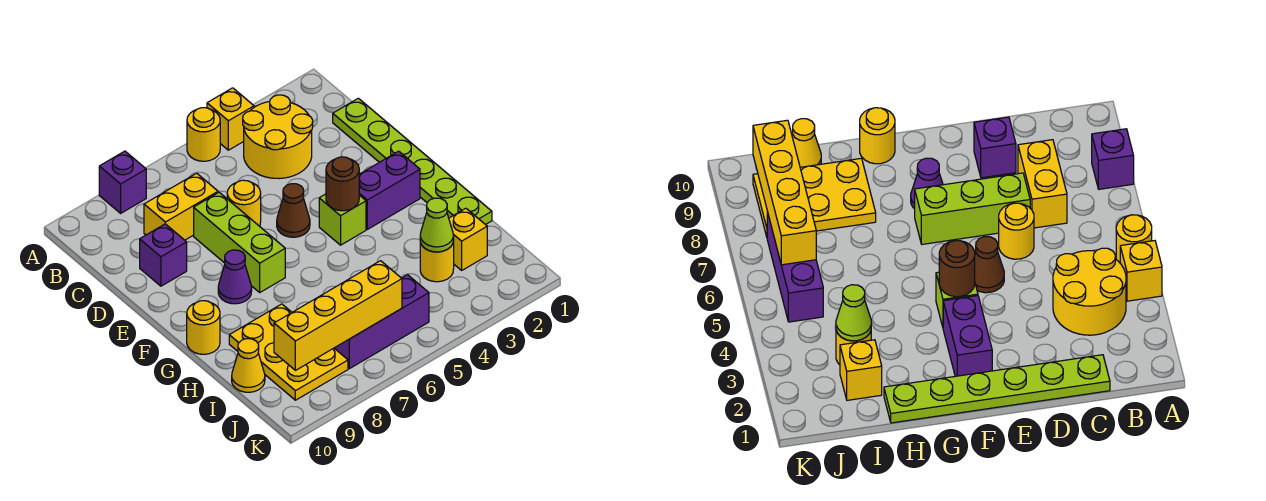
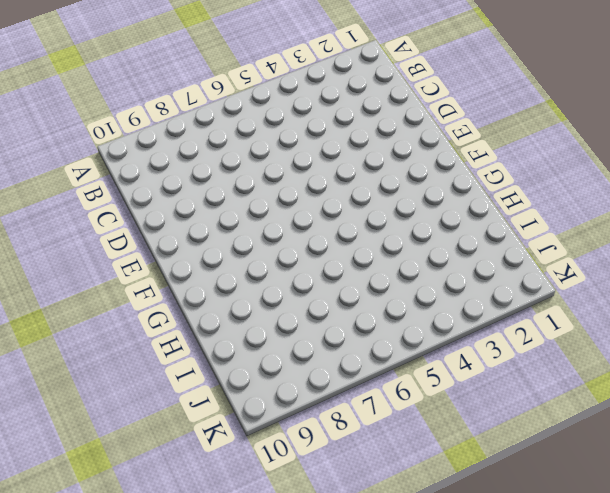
none -> yellow brick A4 level 1
none -> yellow round brick A5 level 1
none -> purple brick A8 level 1

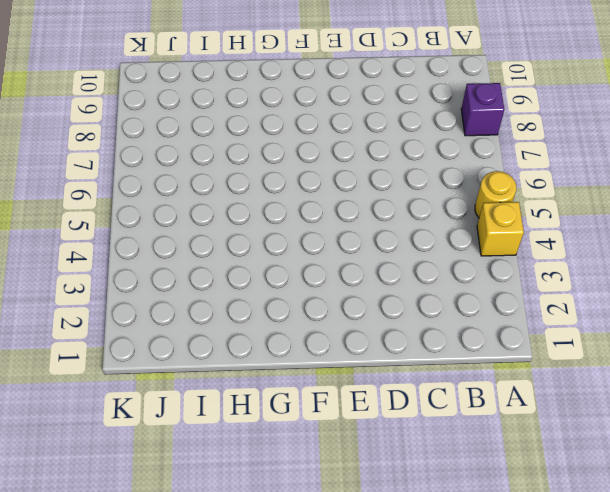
none -> yellow round brick B3:C4 level 1
none -> lime plate C1:H1 level 1
none -> yellow brick C7:C8 level 1

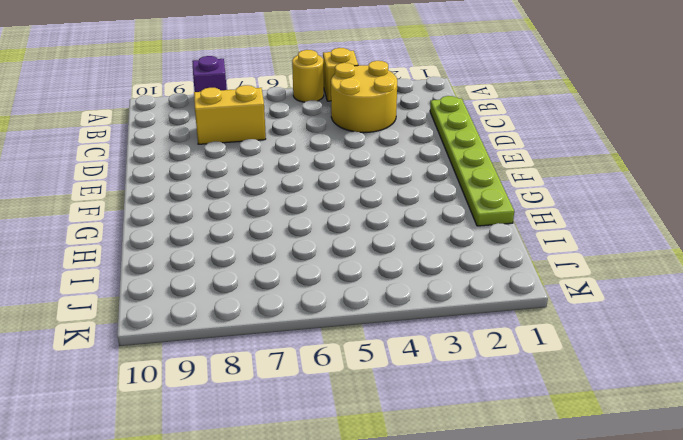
none -> yellow round brick D6 level 1
none -> lime brick D7:F7 level 1
none -> purple brick D9 level 1

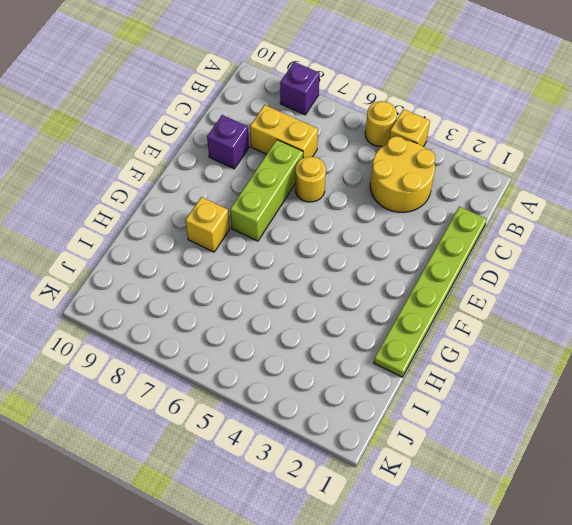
yellow brick G8 level 1 -> yellow brick I2 level 1
none -> brown cone E5 level 1
none -> purple brick F2:F3 level 1
none -> lime brick F4 level 1

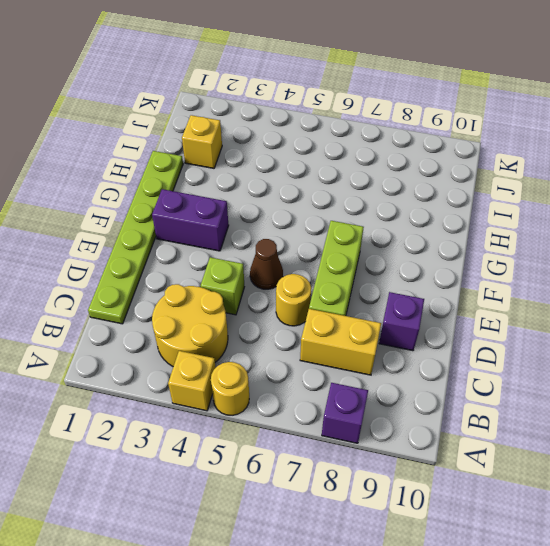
lime brick D4 level 1 -> lime brick F4 level 1
none -> purple cone F8 level 1
none -> yellow round brick G10 level 1
none -> yellow plate H8:J9 level 1

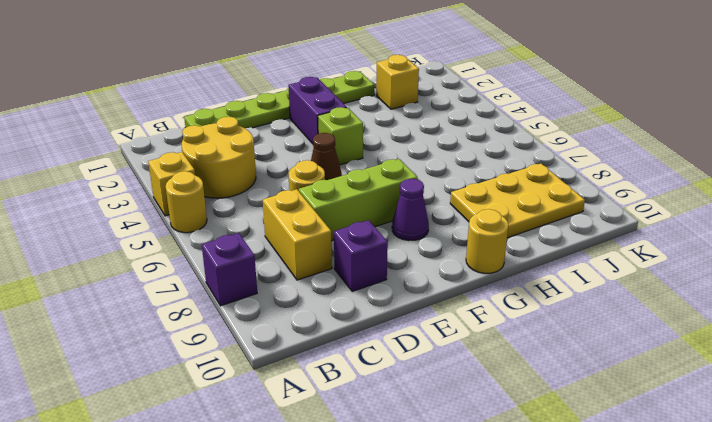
none -> yellow round brick I3 level 1
none -> yellow cone I10 level 1
none -> purple brick J5:J7 level 1

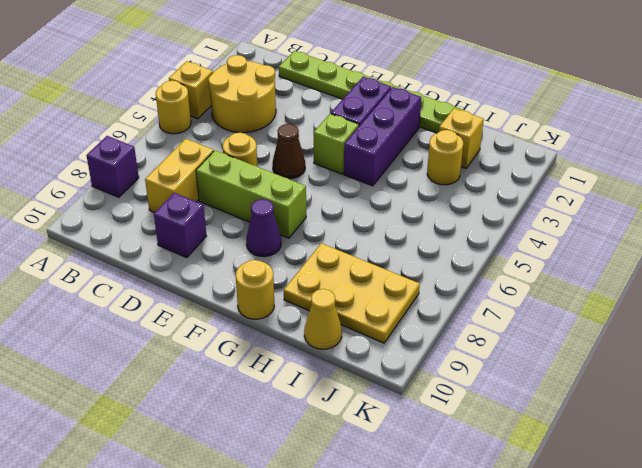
purple brick G2:G4 level 1 -> purple brick J5:J7 level 1
none -> brown round brick F4 level 2
none -> lime cone I3 level 2
none -> yellow brick J6:J9 level 2

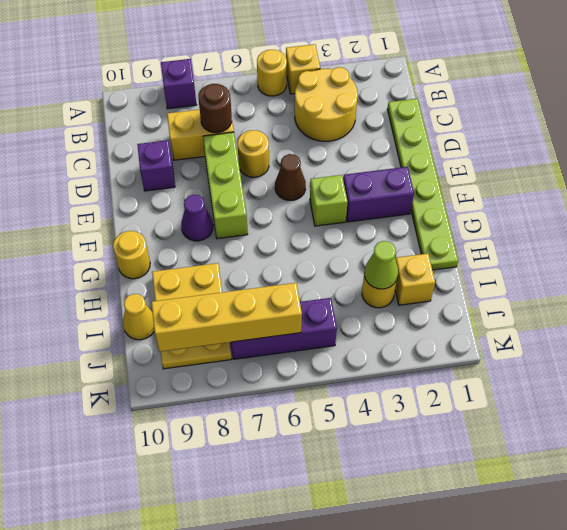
brown round brick C7 level 2 -> brown round brick F4 level 2

